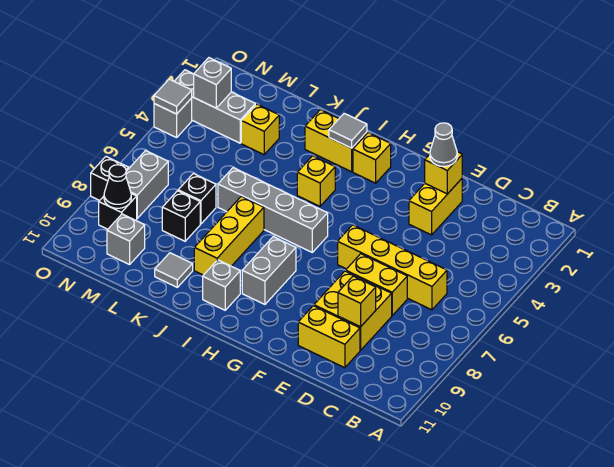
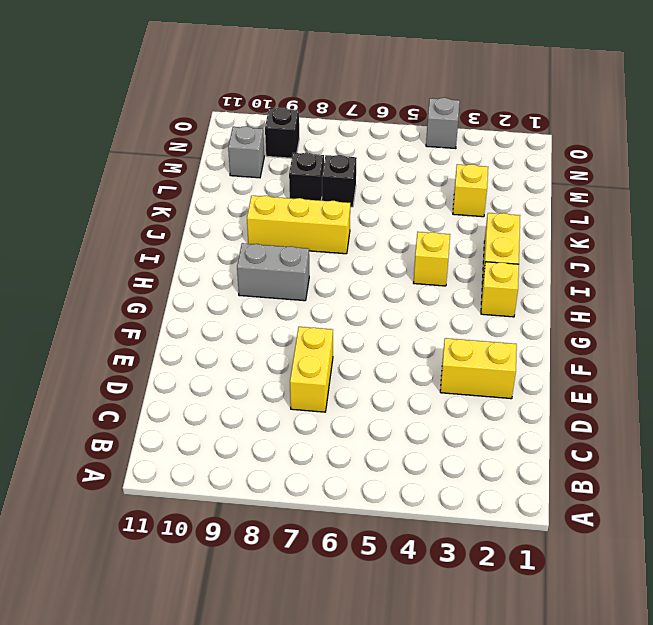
none -> yellow brick C6:F6 level 1
none -> yellow brick D8:E9 level 1
none -> yellow brick D10:E10 level 1

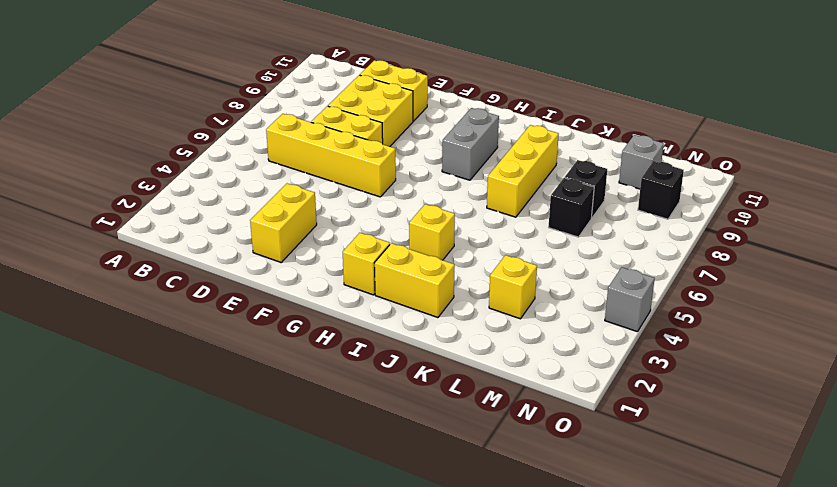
none -> grey brick H6:K6 level 1
none -> grey brick I10 level 1
none -> grey tile K10 level 1

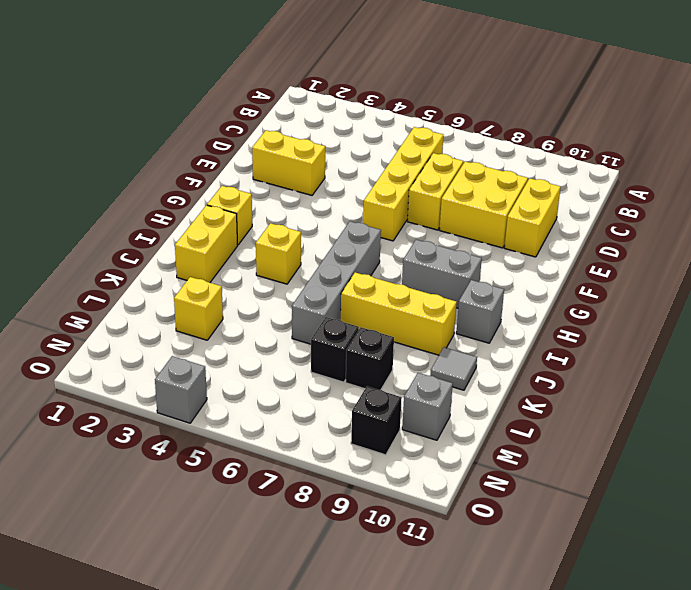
none -> grey brick M3:O3 level 1
none -> grey brick N7:N8 level 1
none -> black brick O8 level 1

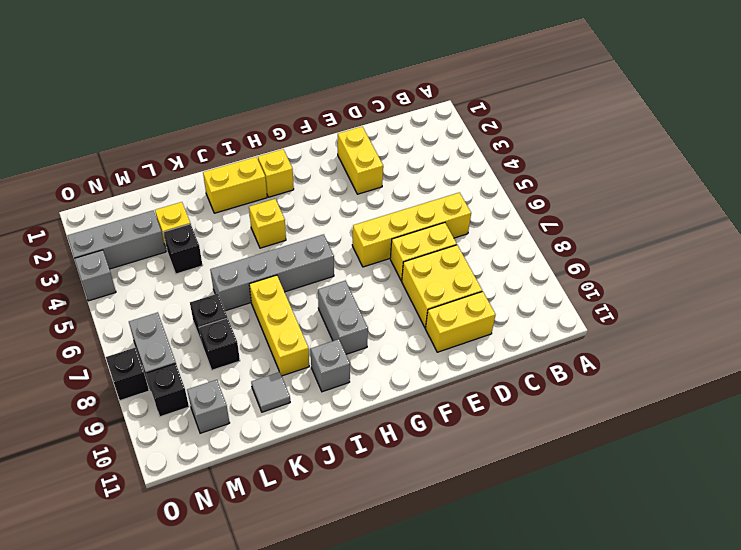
black brick L4 level 1 -> none
none -> yellow brick D9 level 2
none -> yellow brick E2 level 2
none -> grey tile I2 level 2

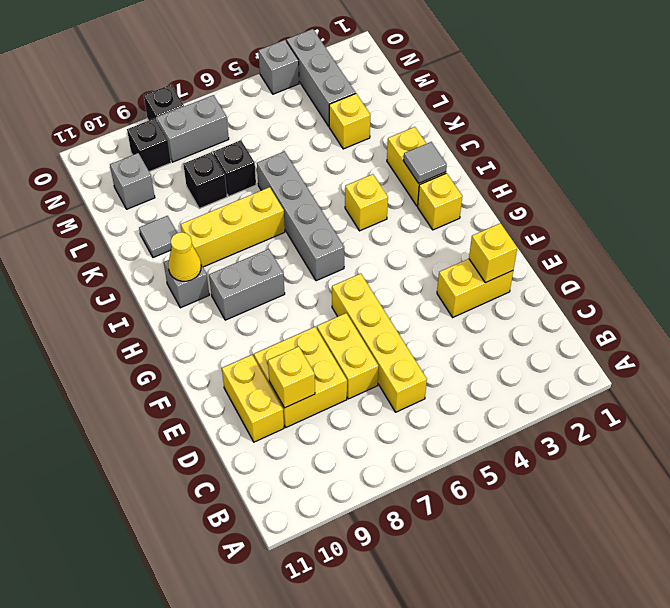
yellow cone I10 level 2 -> none
none -> grey brick N3 level 2
none -> black cone N9 level 2
none -> grey tile O4 level 2

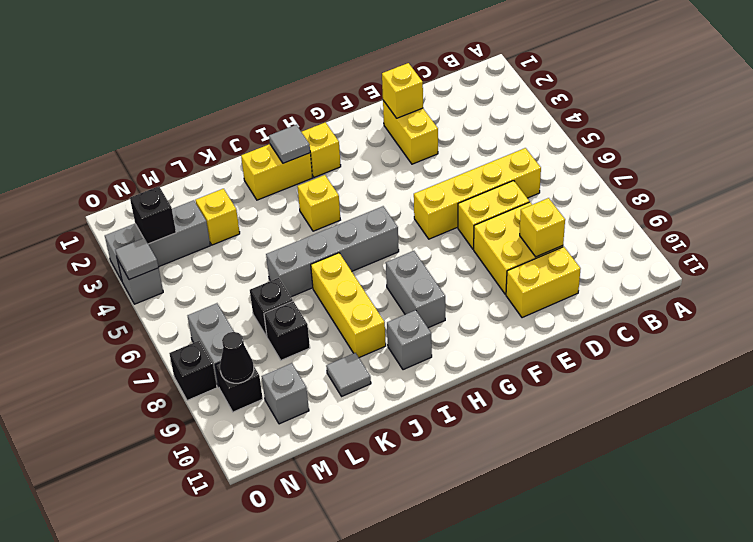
black brick N3 level 2 -> grey brick N3 level 2
none -> grey cone E2 level 3

